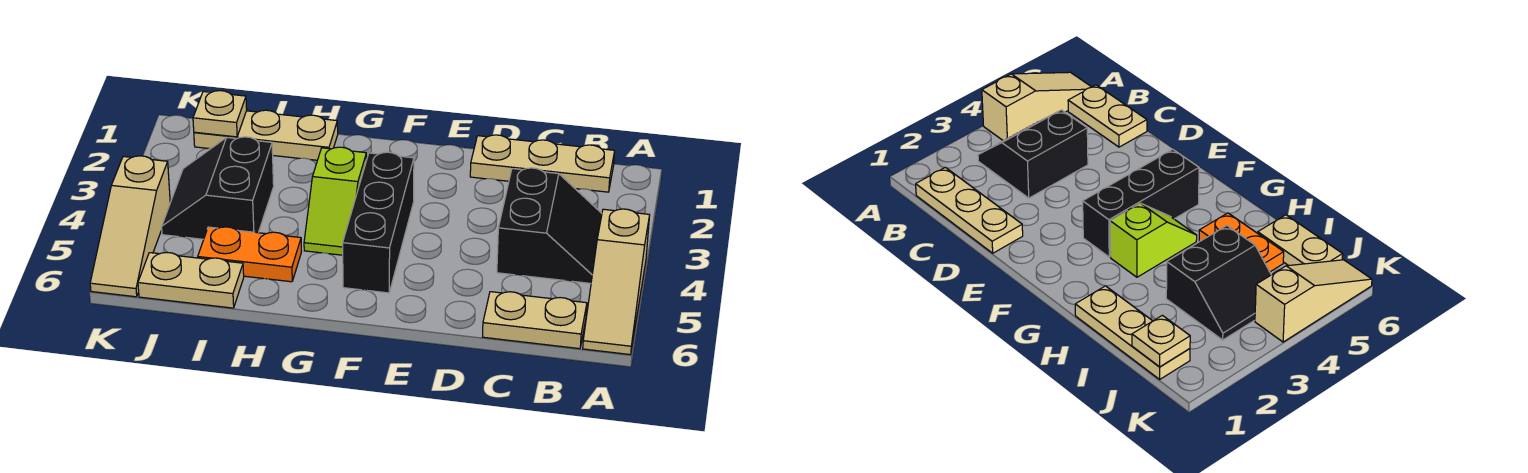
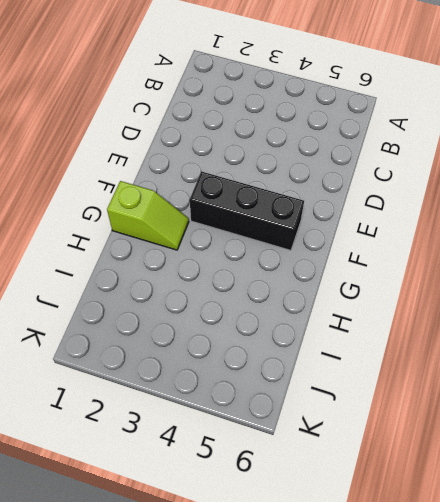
lime slope G1:G2 level 1 top 1 -> lime slope G3:G4 level 1 top 3
none -> tan slope A4:A6 level 1 top 4
none -> tan plate B1:D1 level 1
none -> black slope B3:C4 level 1 top C

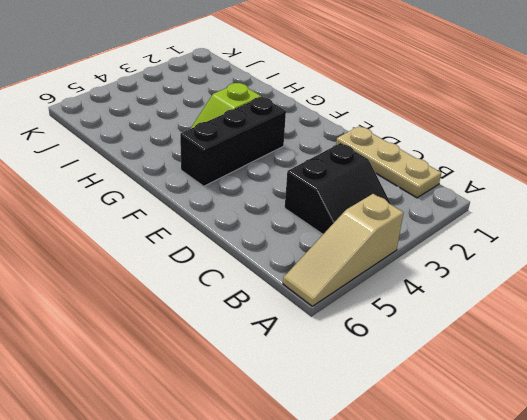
none -> tan plate B6:C6 level 1
none -> tan plate H1:J1 level 1
none -> orange plate H5:I5 level 1

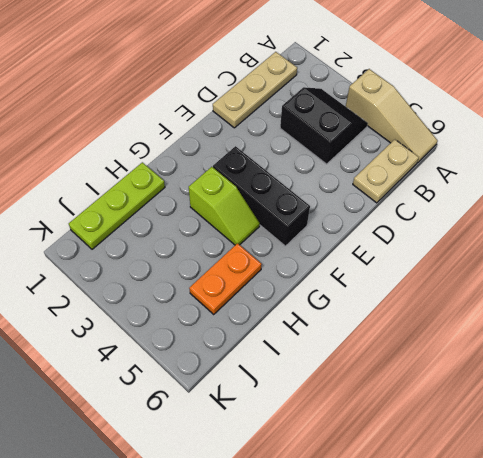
lime plate H1:J1 level 1 -> tan plate H1:J1 level 1
none -> black slope I3:J4 level 1 top I
none -> tan plate I6:J6 level 1
none -> tan slope K4:K6 level 1 top 4

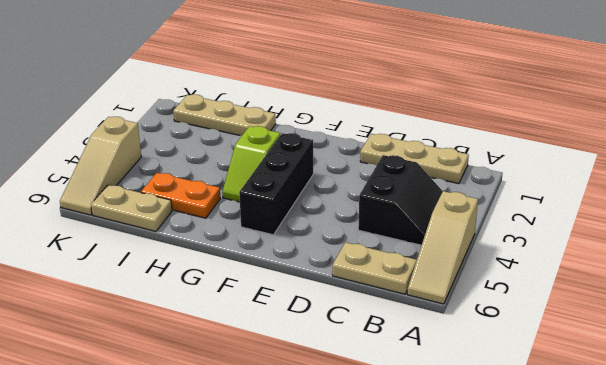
none -> black slope I3:J4 level 1 top I
none -> tan plate J1 level 2

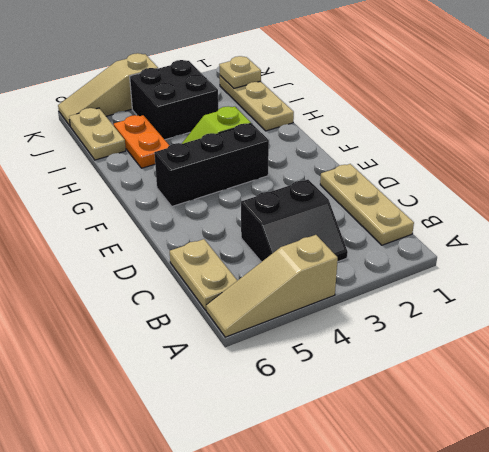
black brick I3:J4 level 1 -> black slope I3:J4 level 1 top I

